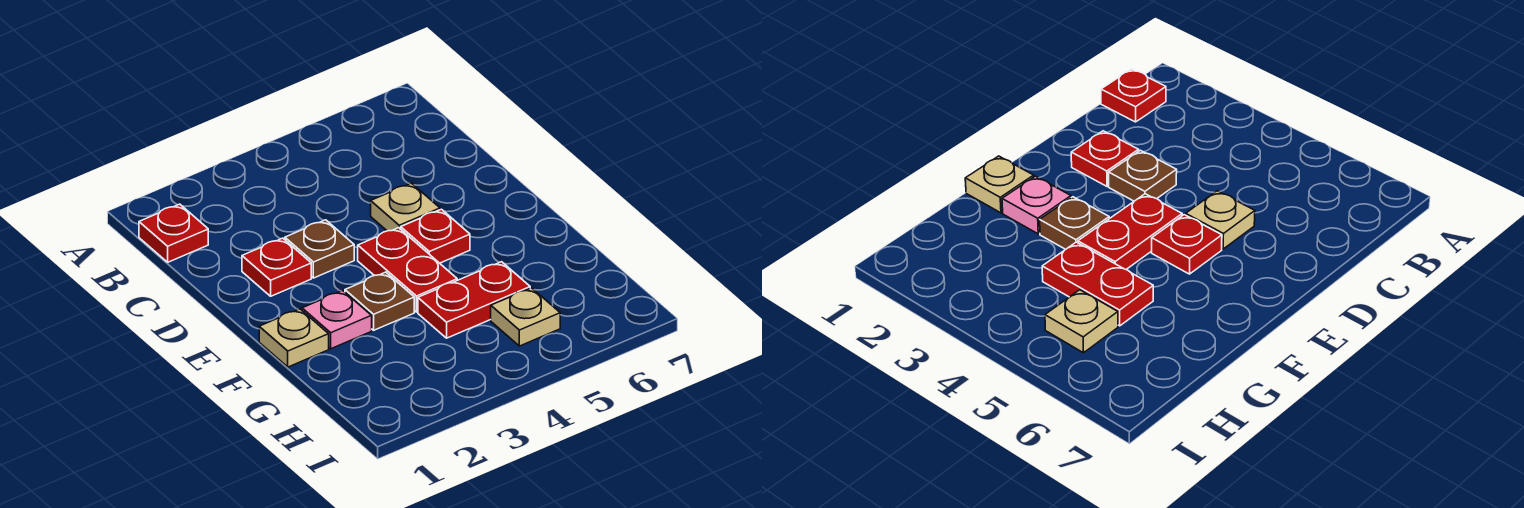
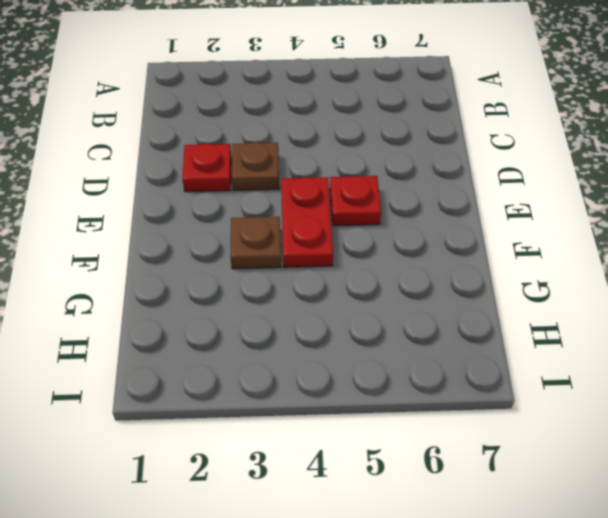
none -> red plate B1 level 1
none -> tan plate D5 level 1

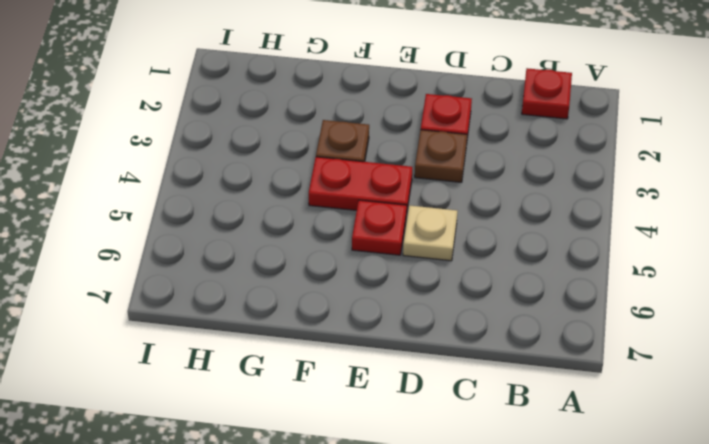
none -> tan plate F1 level 1
none -> pink plate F2 level 1

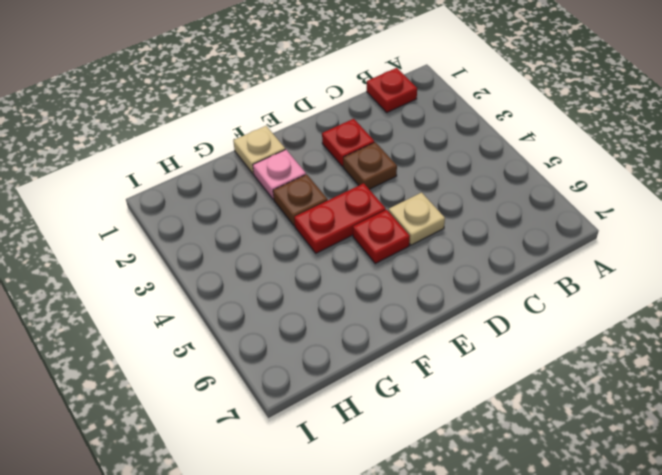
none -> red plate G4:G5 level 1
none -> tan plate H5 level 1

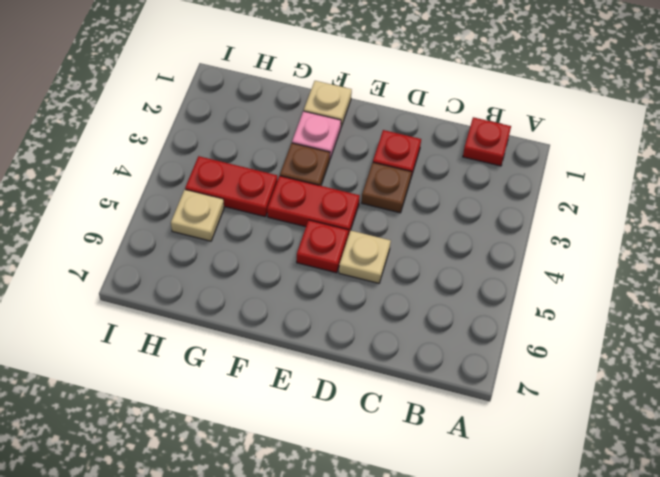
red plate G4:H4 level 1 -> red plate G4:G5 level 1

